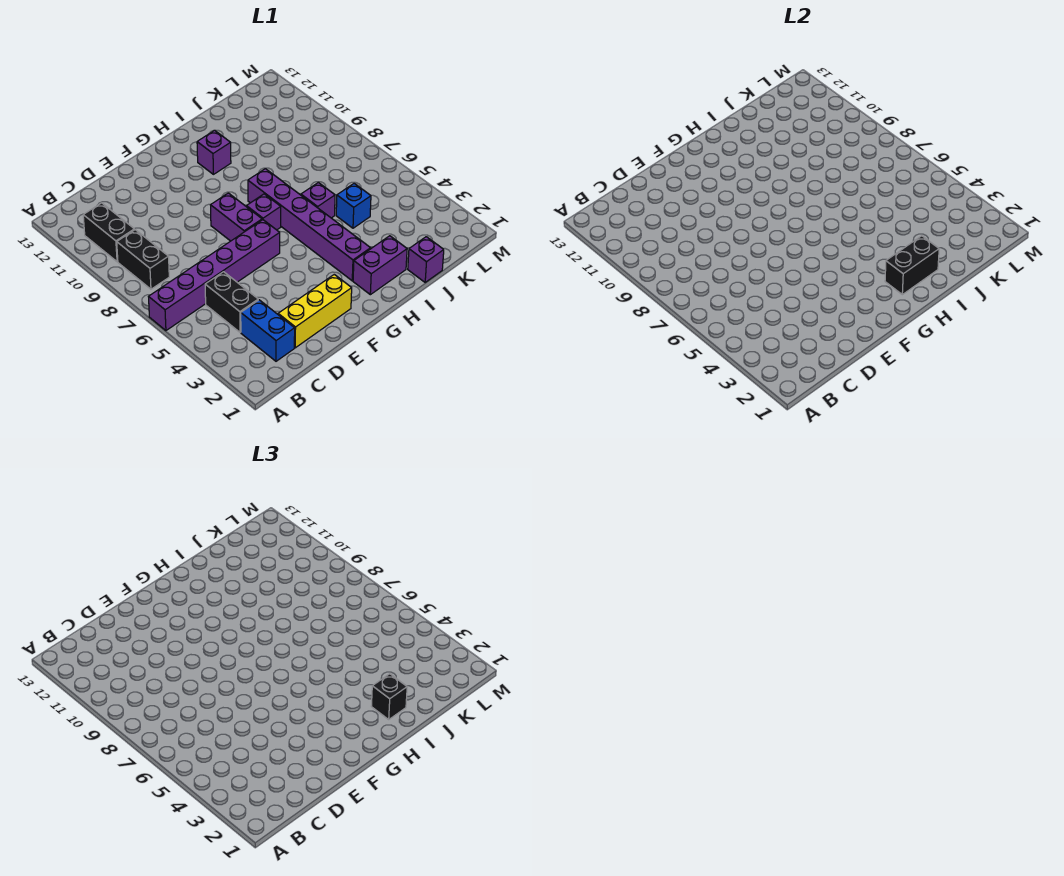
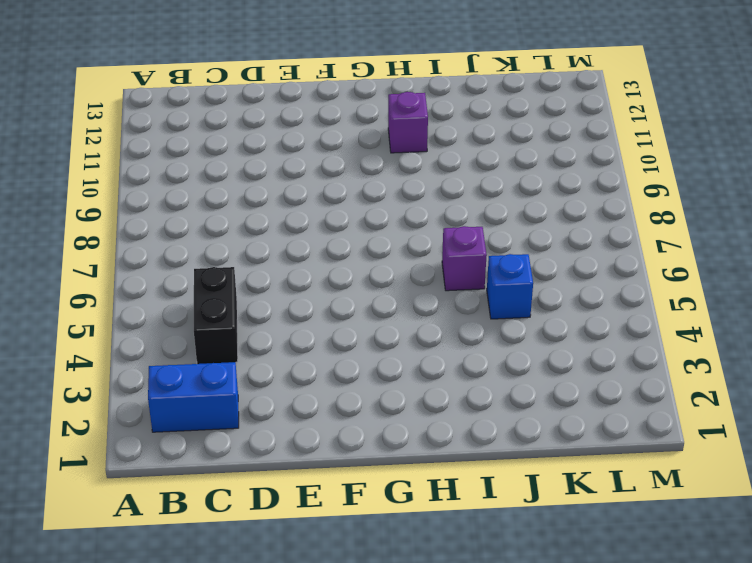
blue brick B2:C2 level 1 -> blue brick C2:C3 level 1
none -> purple brick A6:F6 level 1
none -> black brick B8:B9 level 1
none -> black brick B10:B11 level 1

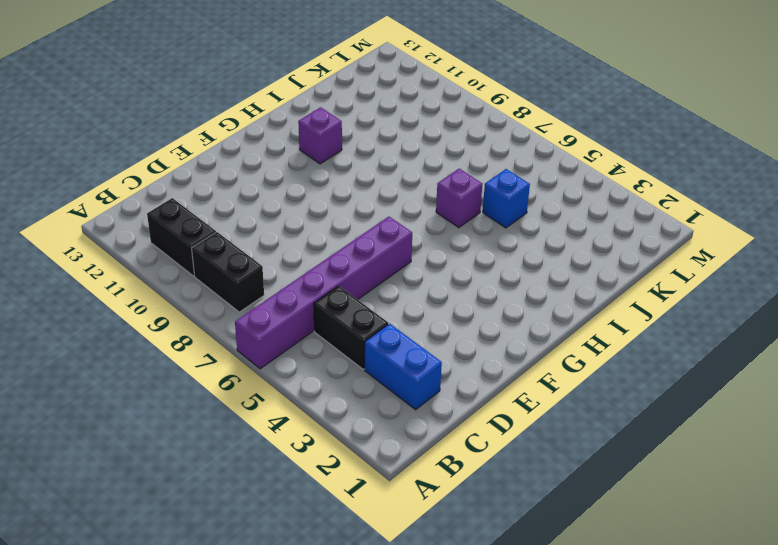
none -> yellow brick D2:F2 level 1
none -> purple brick F7:F8 level 1
none -> purple brick G7 level 1

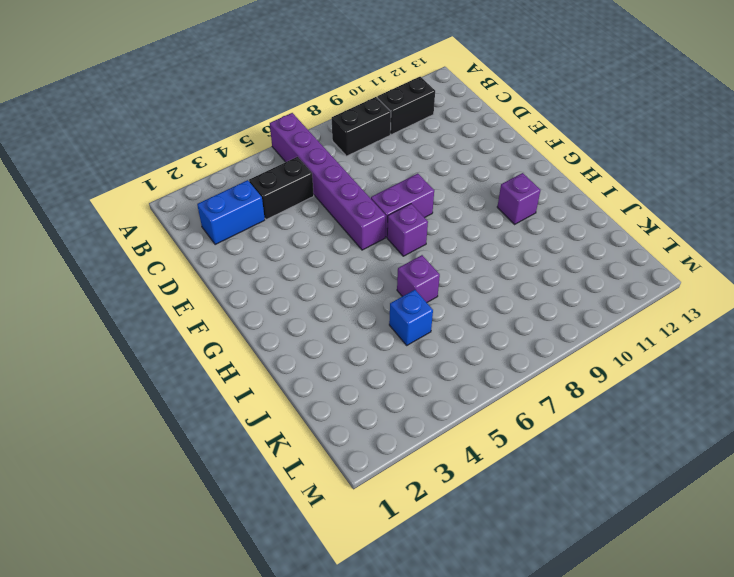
none -> yellow brick D2:F2 level 1
none -> purple brick H2:I2 level 1
none -> purple brick H3:H8 level 1

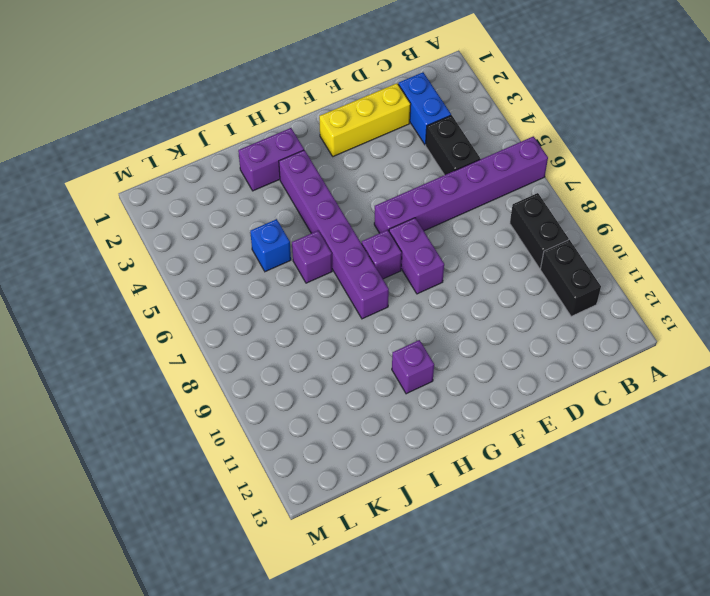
none -> purple brick J1 level 1
none -> black brick H2:I2 level 2
none -> black brick I2 level 3

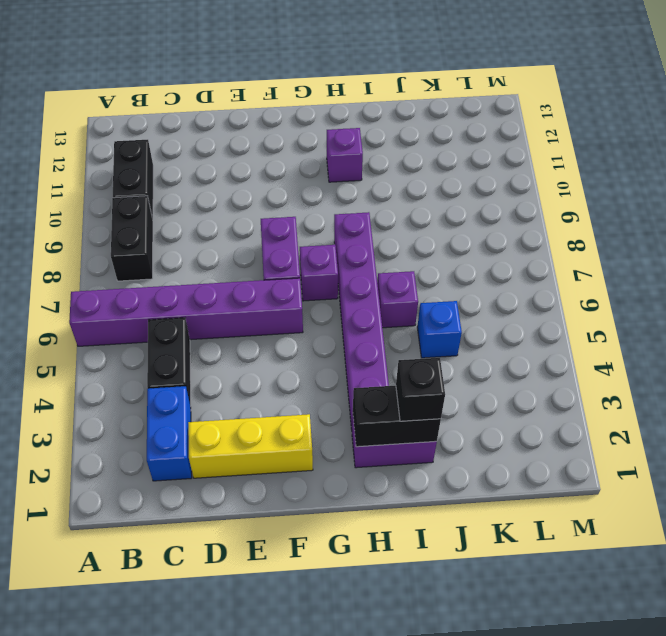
none -> purple brick J1 level 1

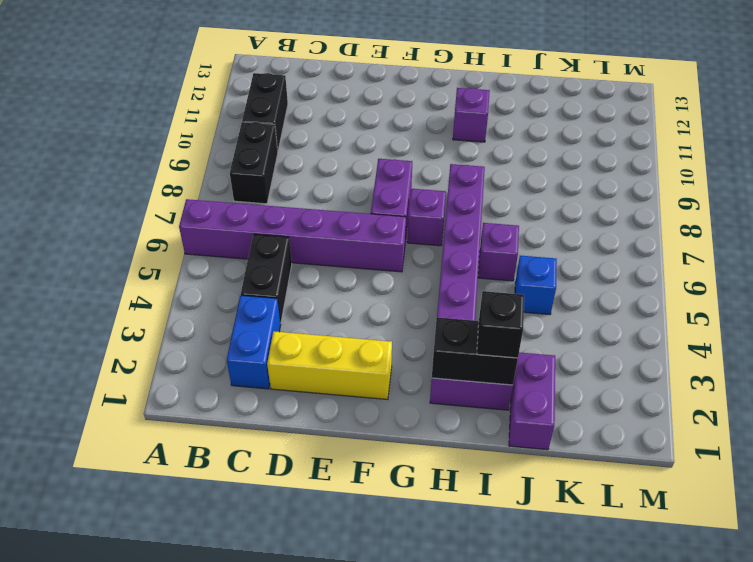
purple brick J1:J2 level 1 -> purple brick J1 level 1

